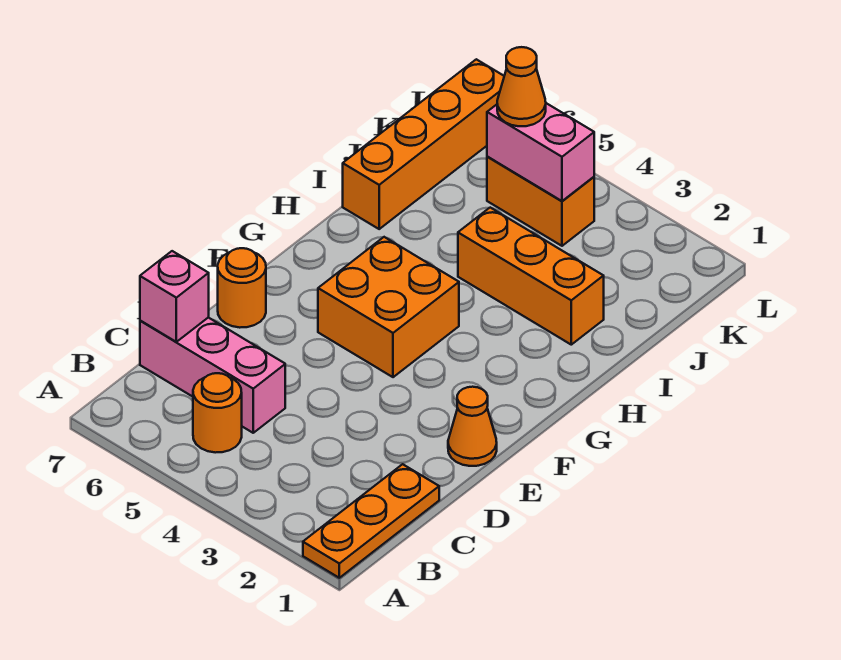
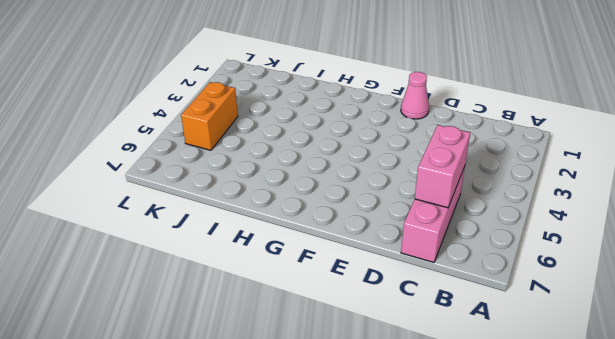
pink brick C5:C6 level 2 -> pink brick K4:K5 level 2
pink cone E1 level 1 -> orange cone E1 level 1
none -> orange plate A1:C1 level 1
none -> orange round brick B5 level 1
none -> orange round brick E7 level 1

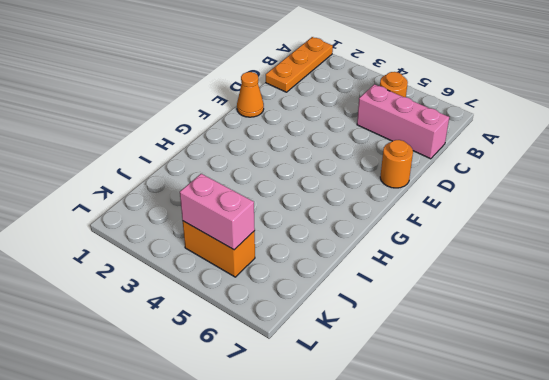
none -> orange brick F4:G5 level 1
none -> orange brick I2:I4 level 1
none -> orange brick I7:L7 level 1

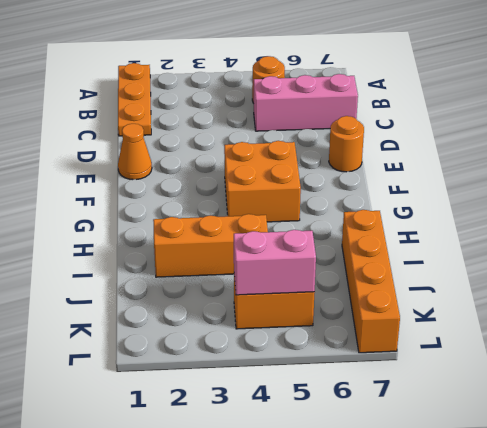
none -> pink brick C7 level 2
none -> orange cone K5 level 3

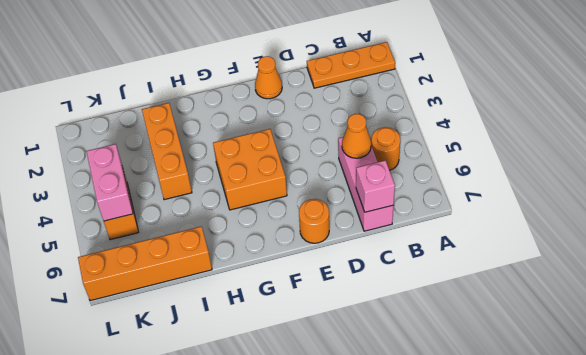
orange cone C5 level 2 -> orange cone K5 level 3

